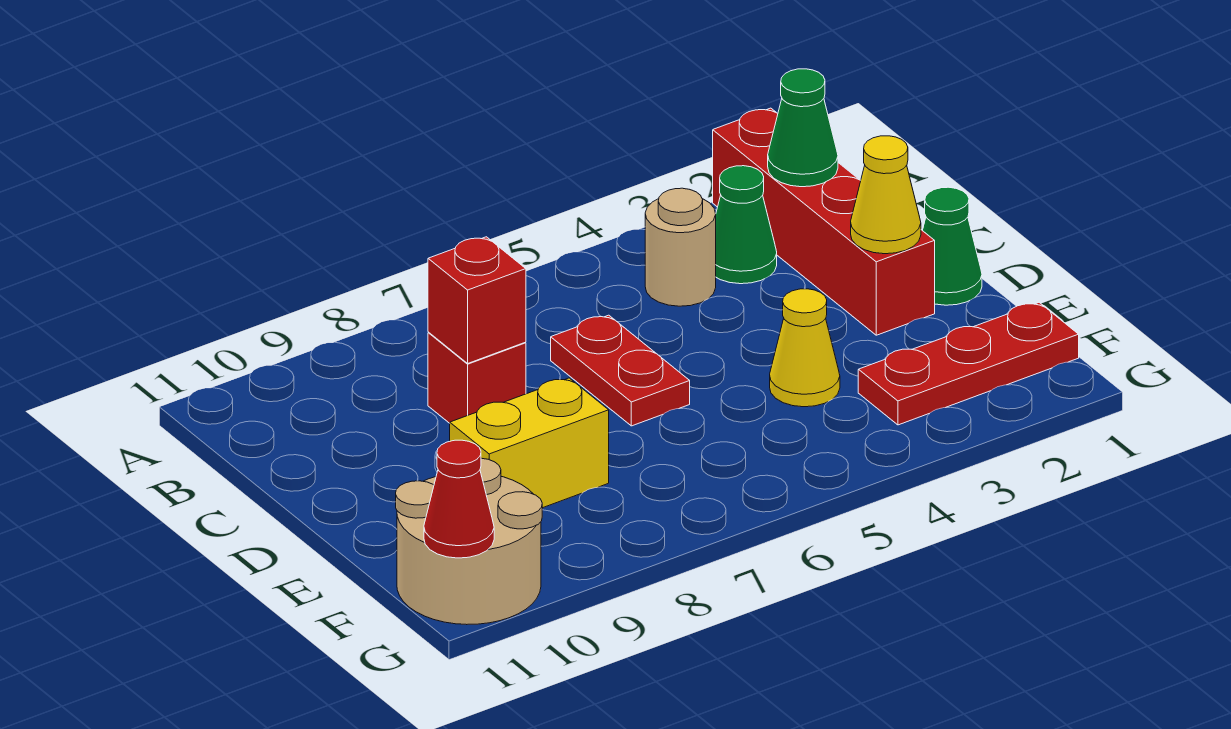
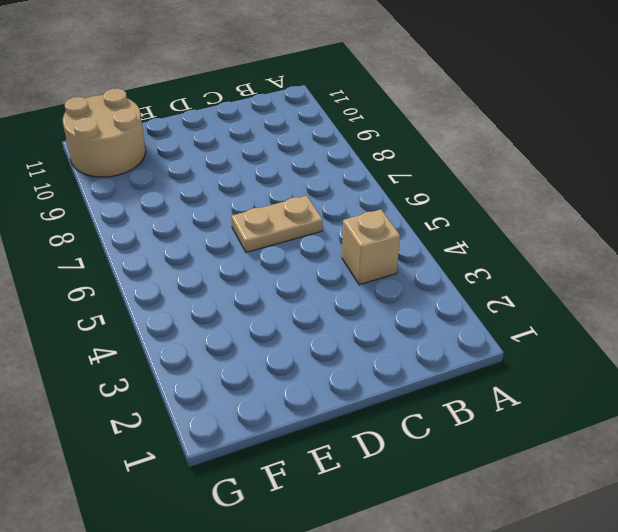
tan brick B4 level 1 -> tan round brick B4 level 1
tan plate C6:D6 level 1 -> red plate C6:D6 level 1
none -> red brick A2:D2 level 1
none -> green cone B3 level 1
none -> red brick C8 level 1

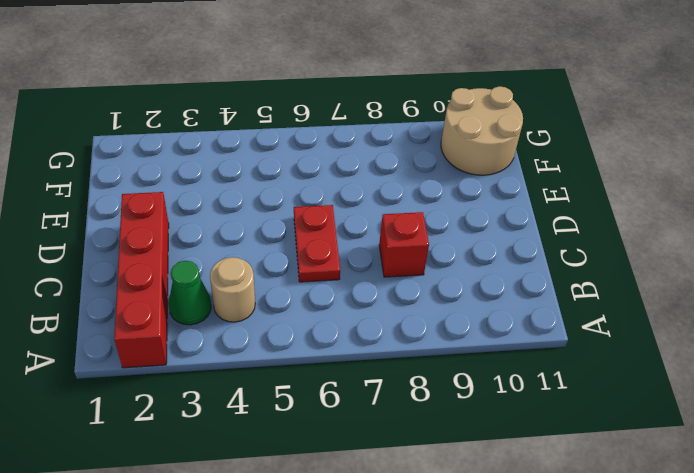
none -> green cone D1 level 1
none -> yellow cone E4 level 1
none -> yellow brick E8:E9 level 1

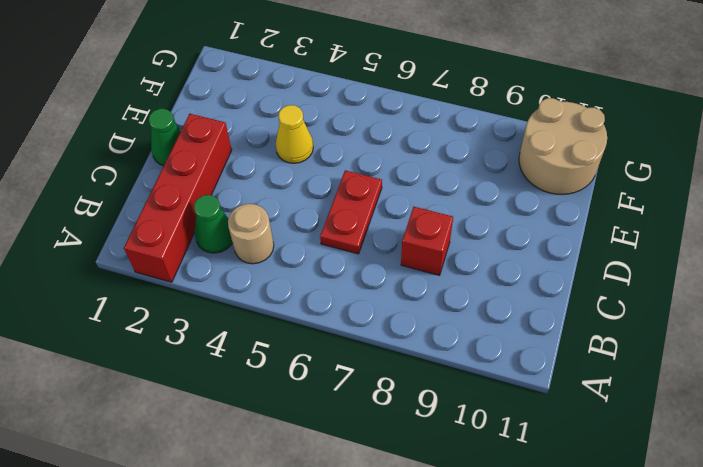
none -> yellow brick E8:E9 level 1
none -> red plate F1:F3 level 1
none -> green cone B2 level 2

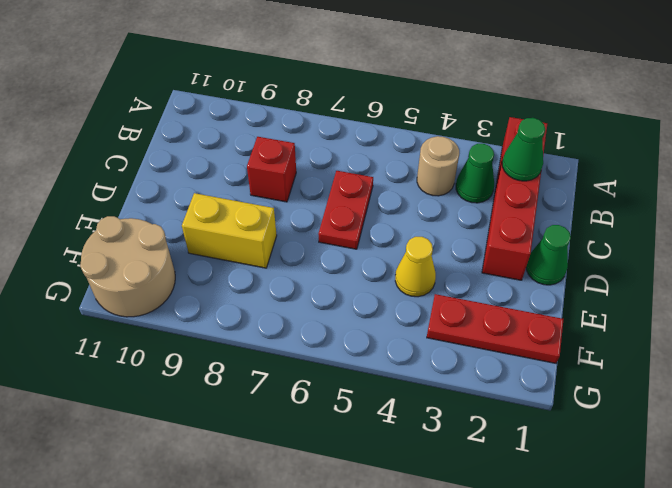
none -> red brick C8 level 2
none -> yellow cone D2 level 2
none -> red cone G11 level 2

